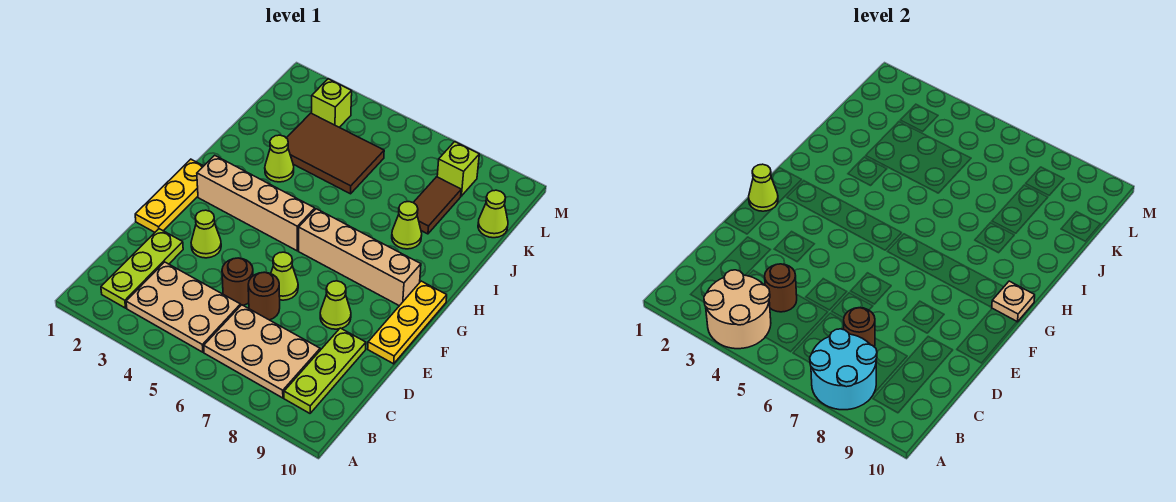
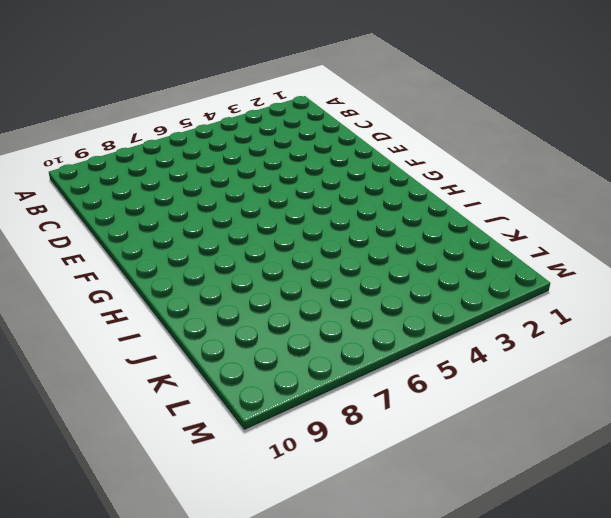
none -> lime plate B2:D2 level 1
none -> tan plate B3:C5 level 1
none -> tan plate B6:C8 level 1

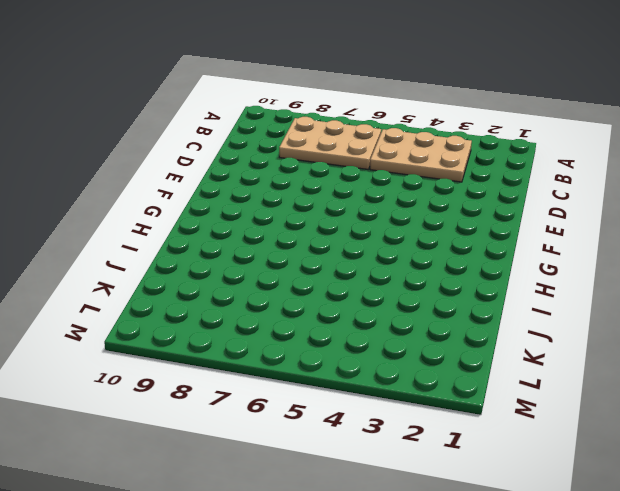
none -> lime plate B2:D2 level 1
none -> lime plate B9:D9 level 1
none -> brown round brick D5 level 1

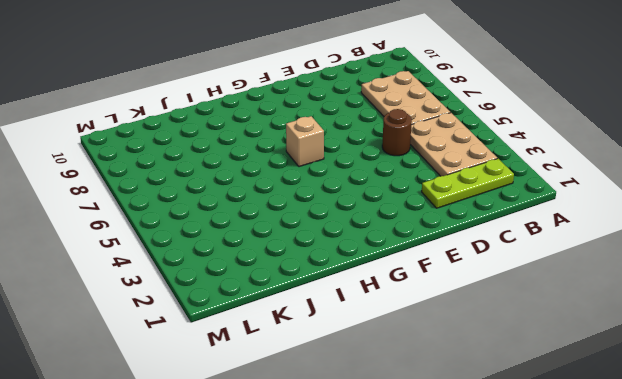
tan brick G6 level 1 -> tan brick G6:G9 level 1
none -> lime plate B9:D9 level 1
none -> brown round brick D6 level 1
none -> yellow plate E1:G1 level 1

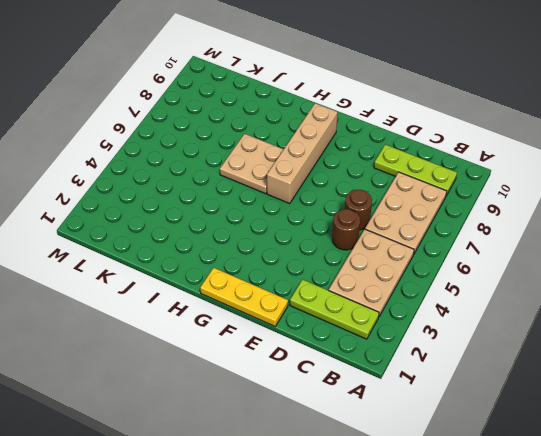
tan plate H6:I7 level 1 -> none
none -> lime cone E3 level 1
none -> lime cone E6 level 1
none -> lime cone E8 level 1

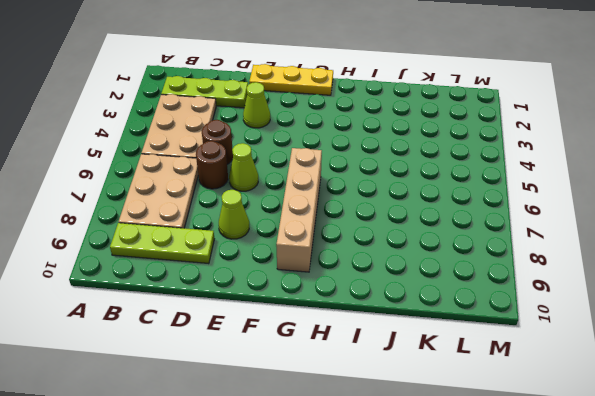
none -> yellow plate E10:G10 level 1
none -> tan brick G2:G5 level 1
none -> lime cone I3 level 1

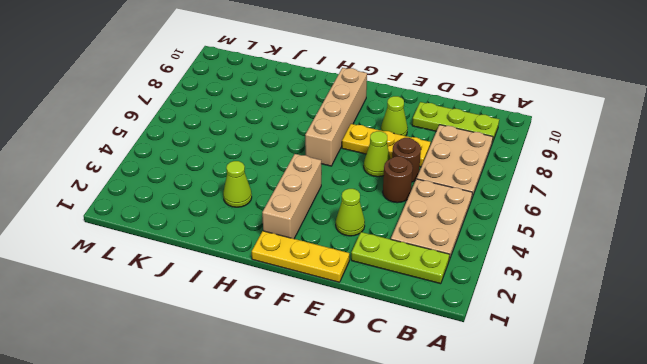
yellow plate D7:F7 level 1 -> yellow plate E10:G10 level 1
tan brick G2:G4 level 1 -> tan brick G2:G5 level 1
none -> lime cone I8 level 1
none -> brown tile J3:K5 level 1
none -> brown tile J8:K8 level 1

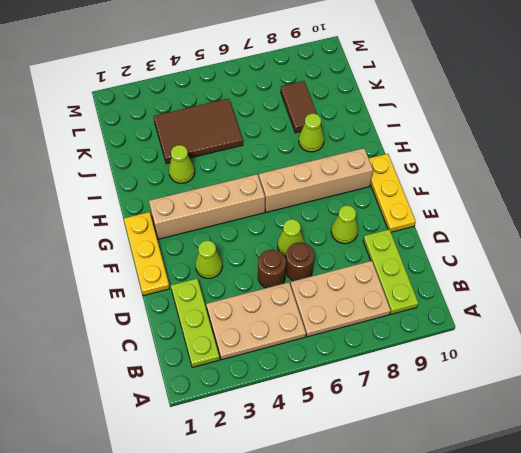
none -> lime cone K10 level 1
none -> lime brick L3 level 1
none -> lime brick L8 level 1

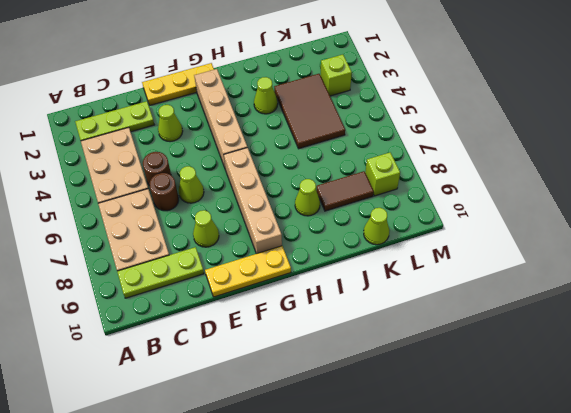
none -> tan round brick A3:B4 level 2
none -> cyan round brick A7:B8 level 2
none -> brown round brick C4 level 2

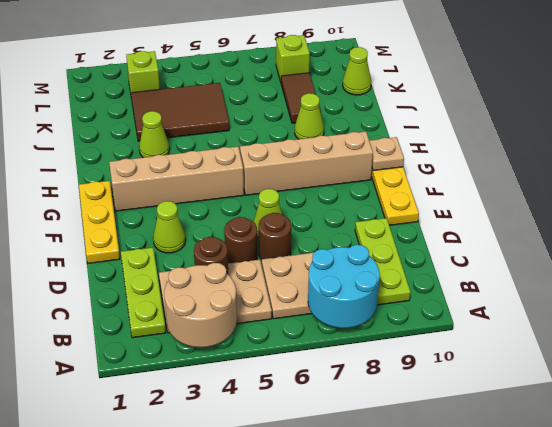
none -> lime cone E8 level 1
none -> brown round brick C7 level 2
none -> lime cone F1 level 2

